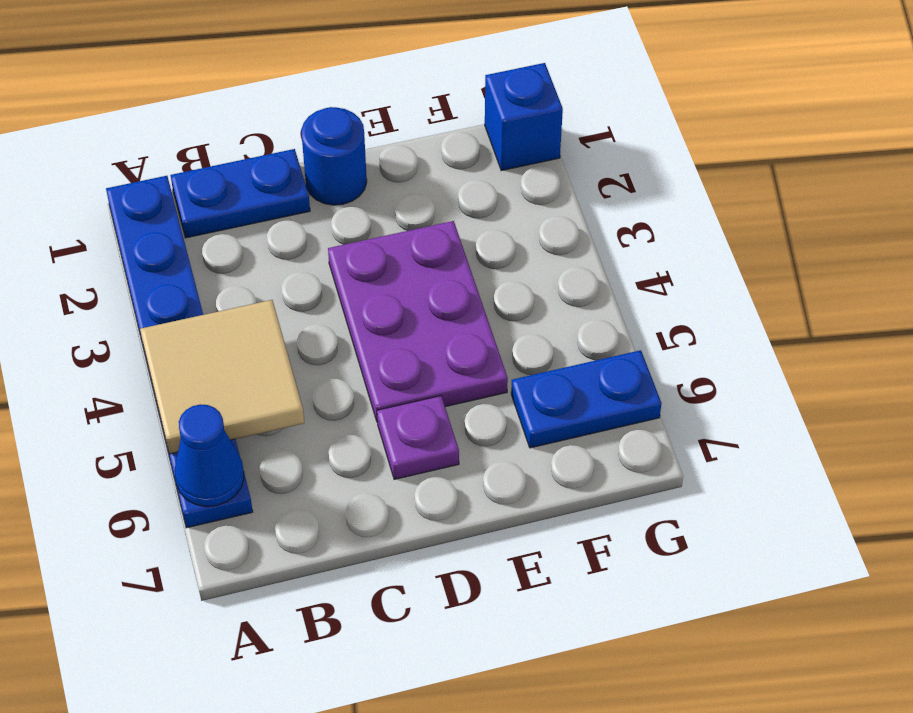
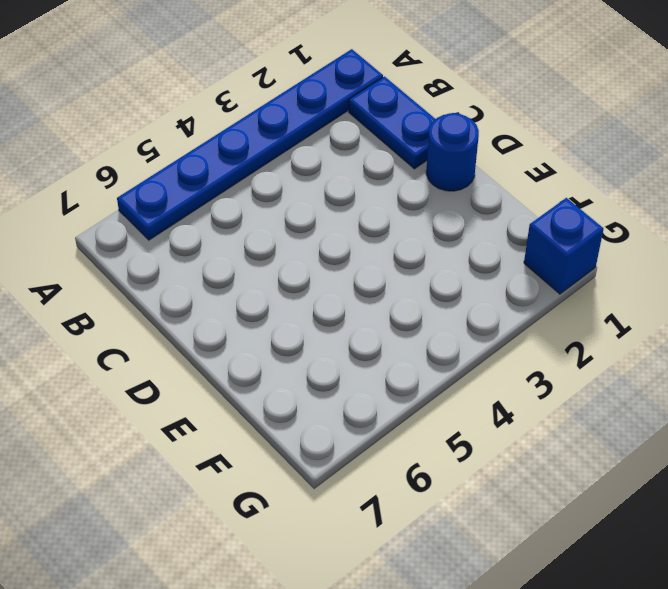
none -> purple plate D3:E5 level 1
none -> purple plate D6 level 1

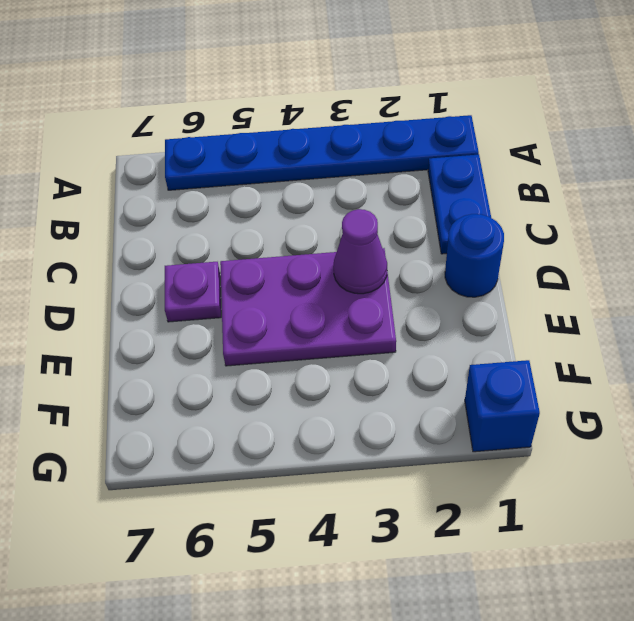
purple cone D3 level 2 -> none
none -> blue plate F6:G6 level 1
none -> tan tile A4:B5 level 2

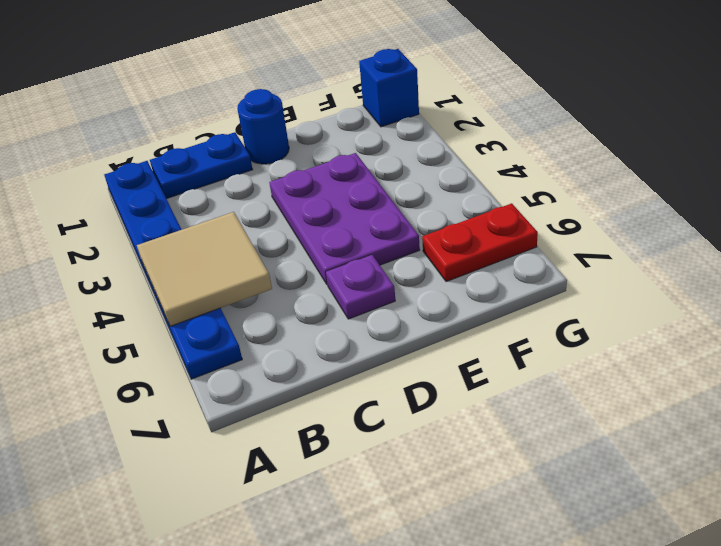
red plate F6:G6 level 1 -> blue plate F6:G6 level 1
none -> blue cone A6 level 2

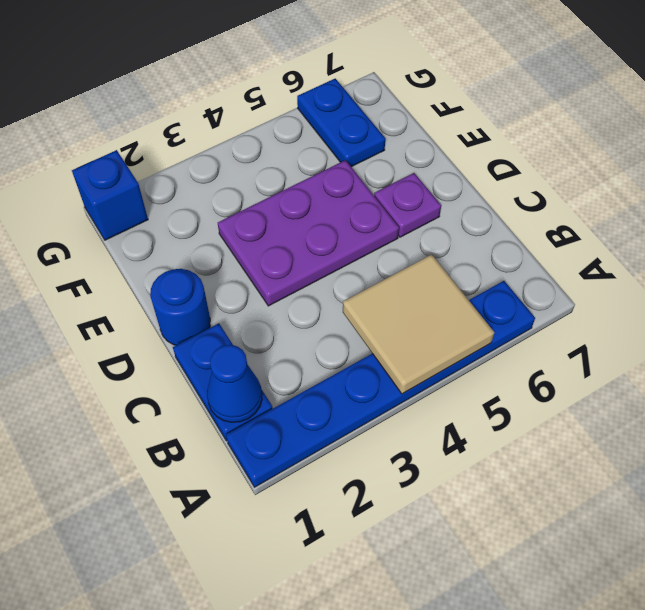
blue cone B1 level 2 -> blue cone A6 level 2

